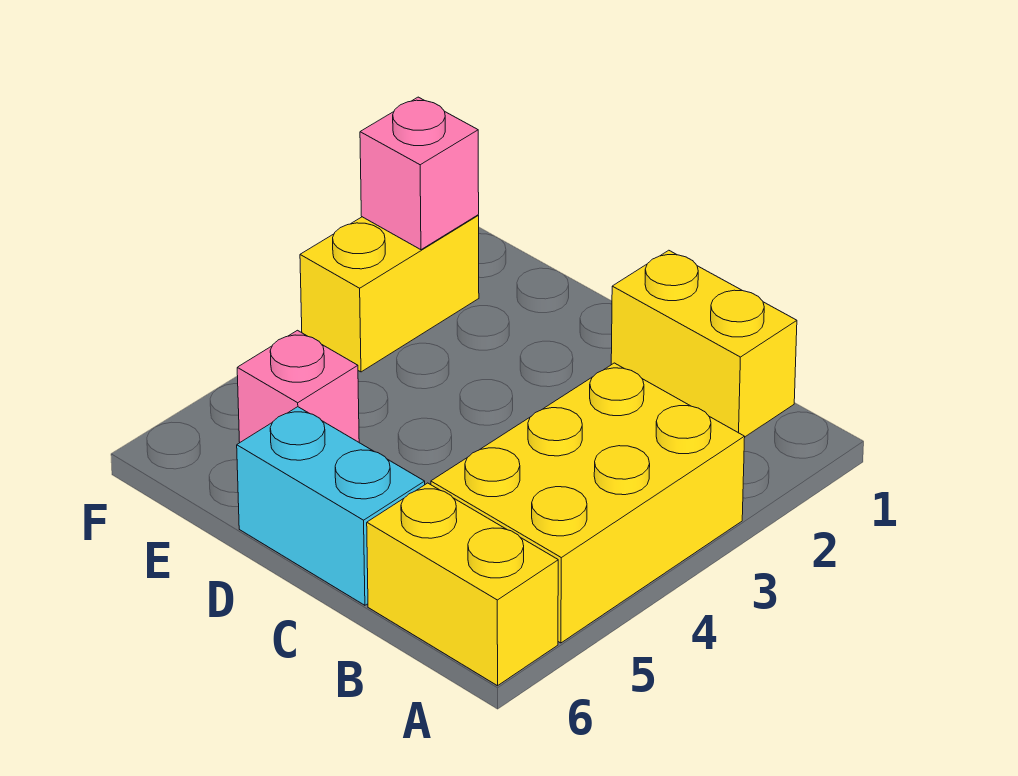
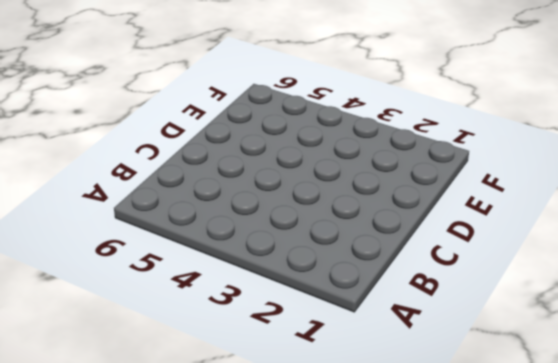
none -> yellow brick A3:B5 level 1
none -> yellow brick A6:B6 level 1

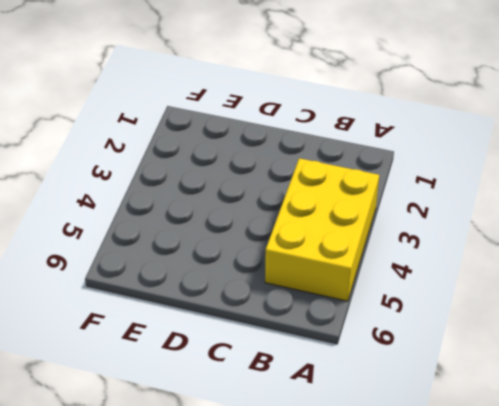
none -> yellow brick A6:B6 level 1
none -> yellow brick B1:C1 level 1

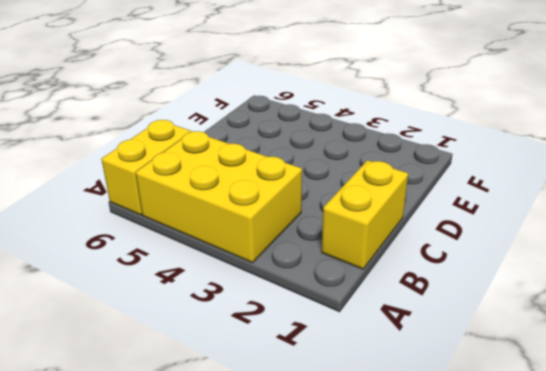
none -> cyan brick C6:D6 level 1
none -> pink brick E5 level 1

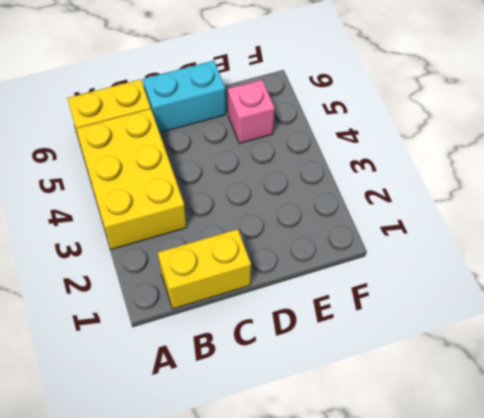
none -> yellow brick F2:F3 level 1
none -> pink brick F2 level 2

